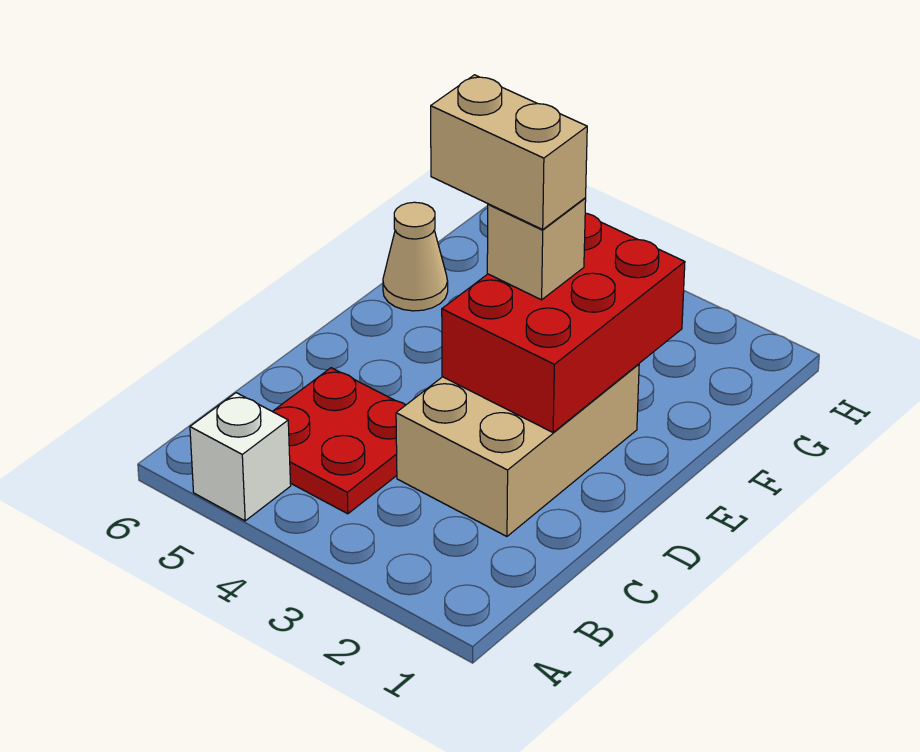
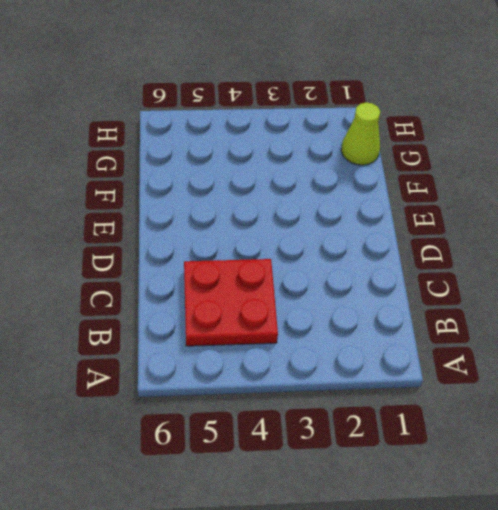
lime cone G1 level 1 -> none
none -> white brick A5 level 1
none -> tan brick C2:E3 level 1

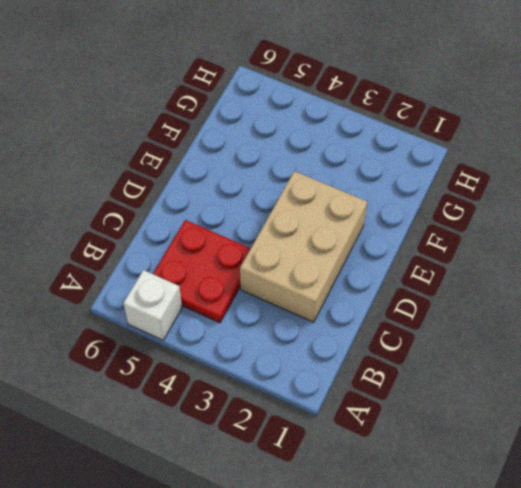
none -> tan cone F6 level 1
none -> red brick D2:F3 level 2

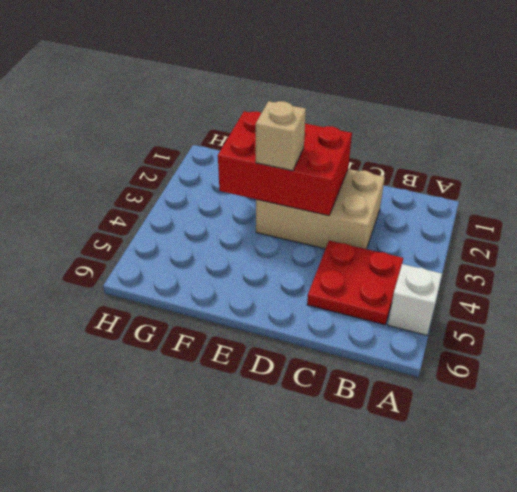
none -> tan cone F6 level 1
none -> tan brick E3:E4 level 4

